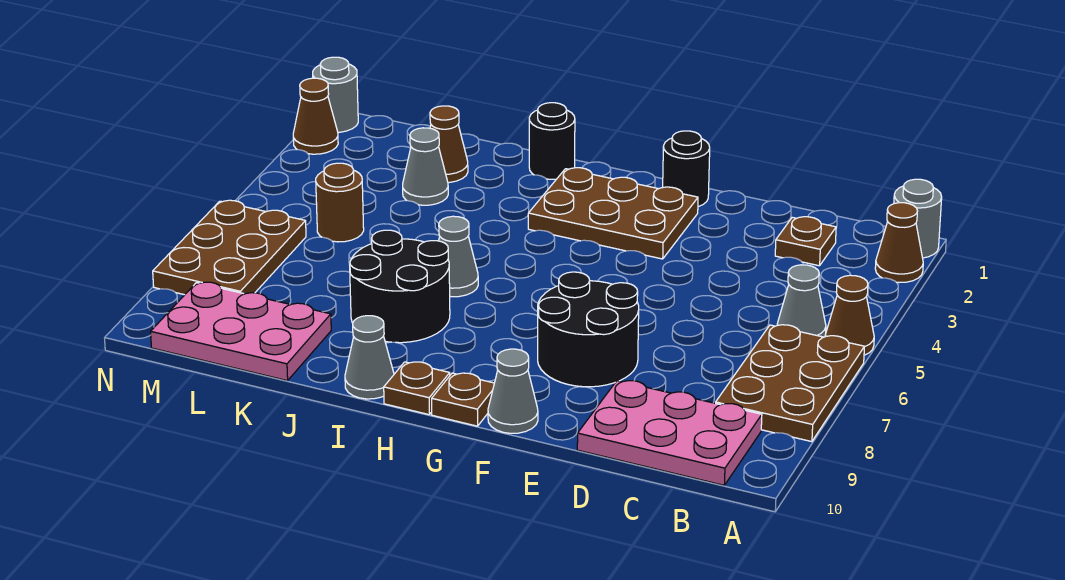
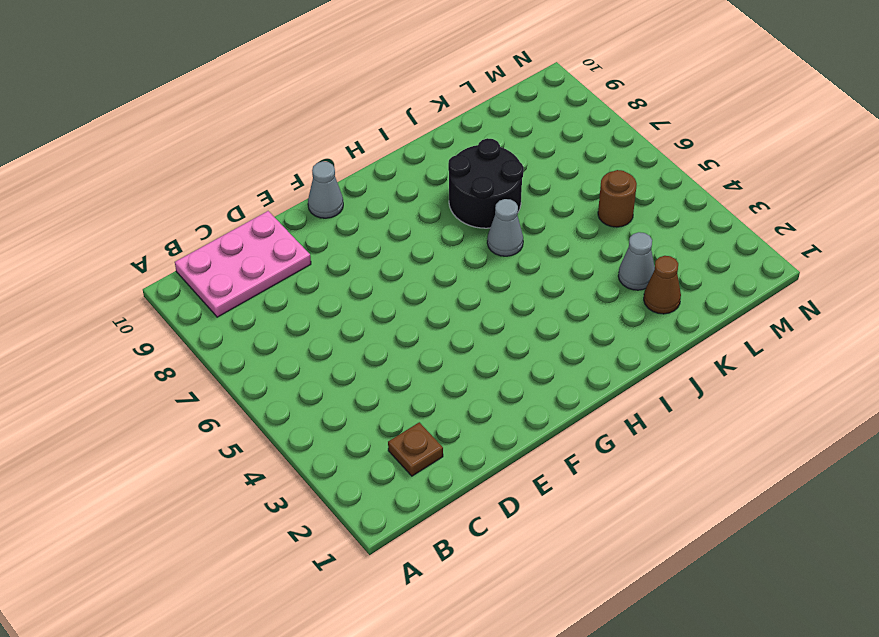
none -> grey round brick A1 level 1
none -> brown cone A2 level 1
none -> brown cone A5 level 1

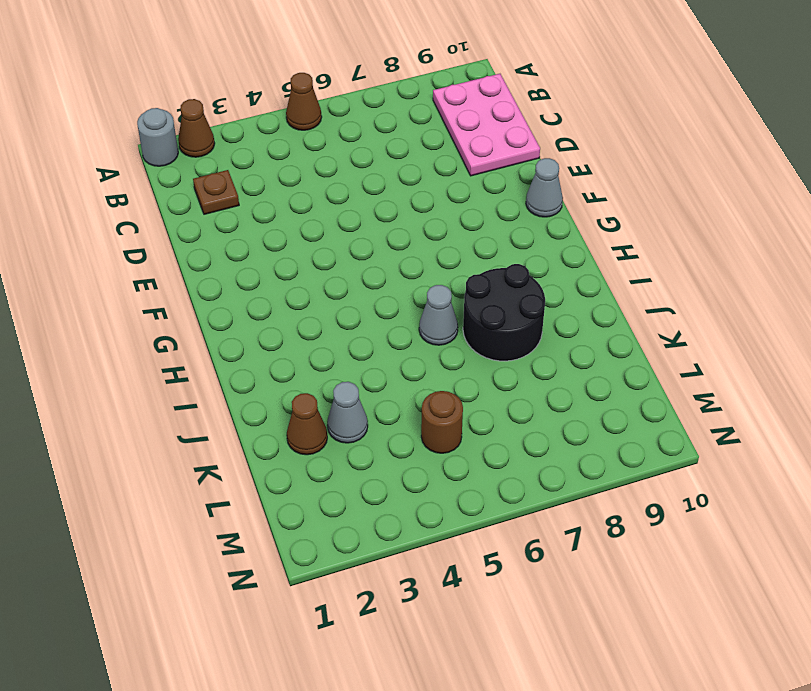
none -> brown plate A6:B8 level 1
none -> grey cone B5 level 1
none -> black round brick E7:F8 level 1

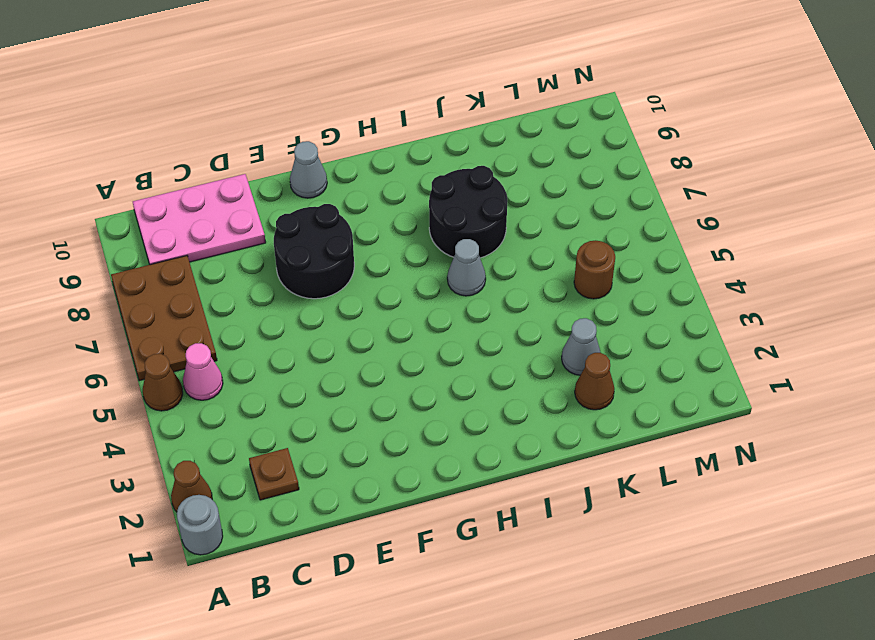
pink cone B5 level 1 -> grey cone B5 level 1
none -> black round brick F1 level 1
none -> brown plate F2:H3 level 1
none -> brown plate G10 level 1

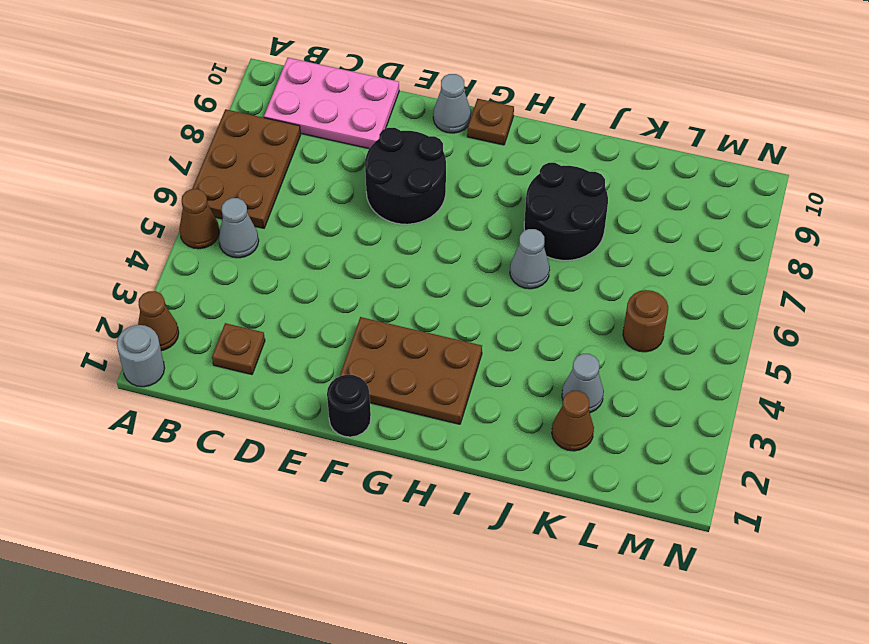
none -> brown plate H10 level 1
none -> black round brick I1 level 1
none -> grey cone I10 level 1

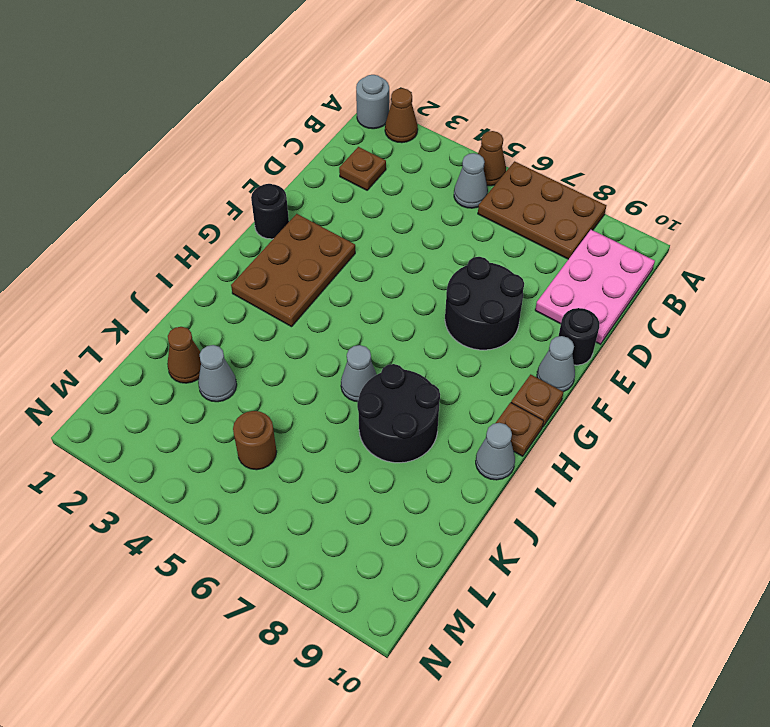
black round brick E10 level 1 -> black round brick I1 level 1
none -> pink plate K9:M10 level 1
none -> brown plate M6:N8 level 1
none -> grey round brick N1 level 1

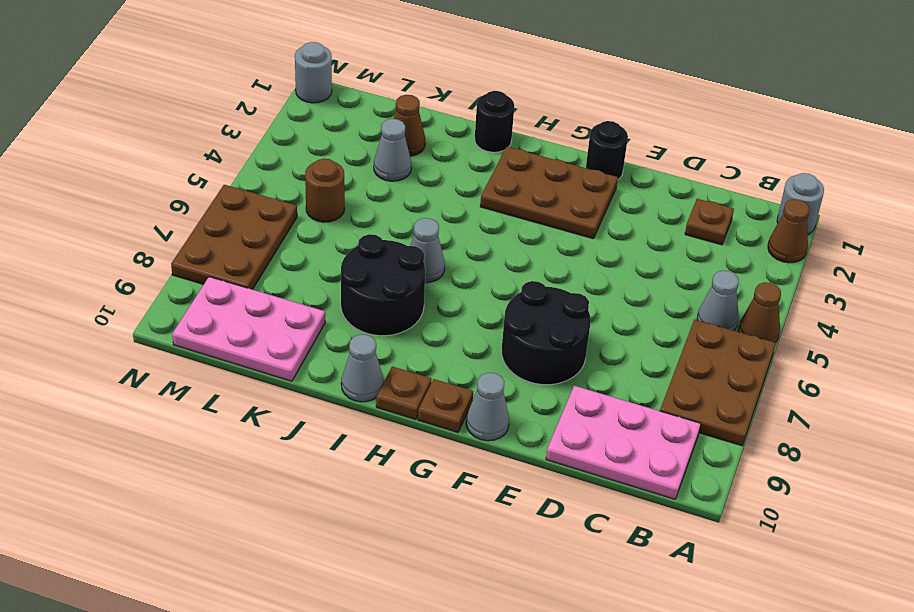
none -> brown cone N2 level 1

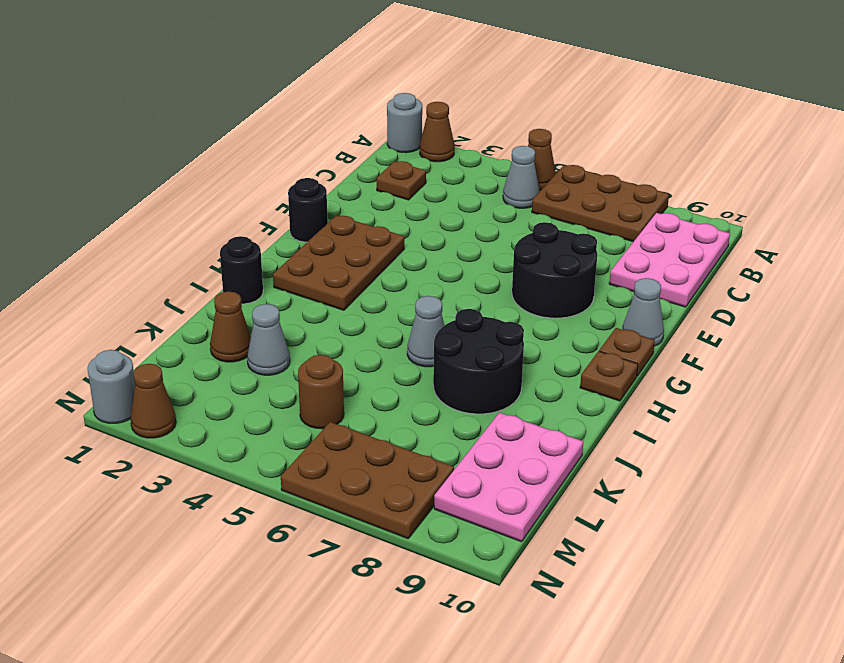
none -> grey cone I10 level 1

